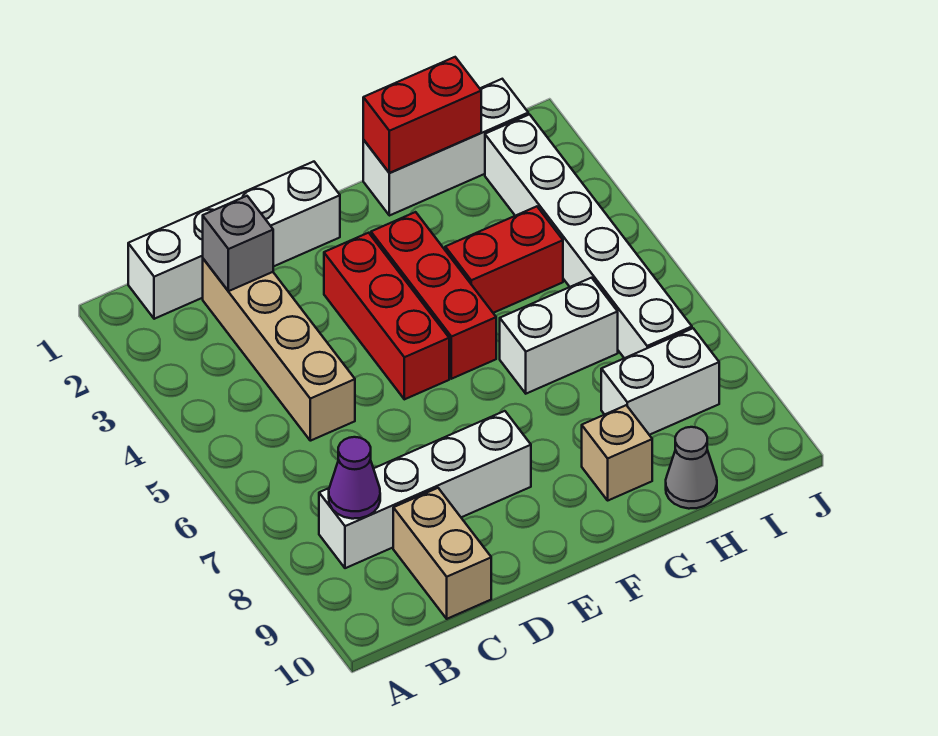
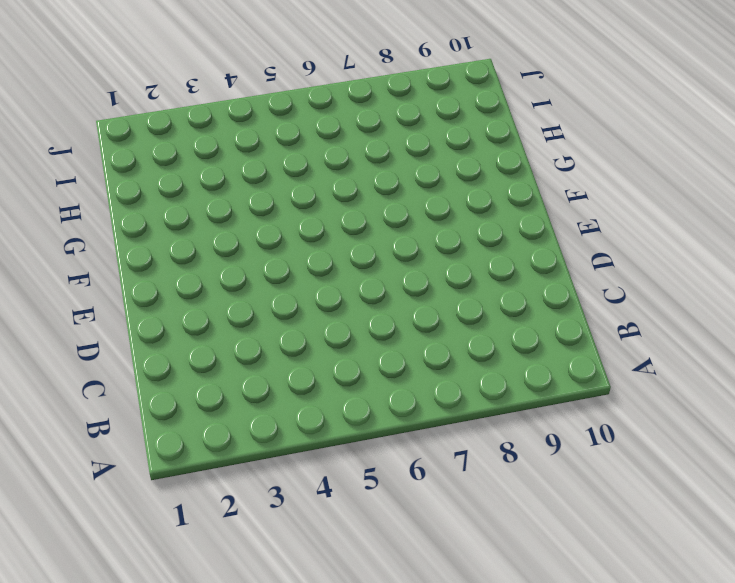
none -> white brick B1:E1 level 1
none -> white brick B8:E8 level 1
none -> tan brick C2:C5 level 1

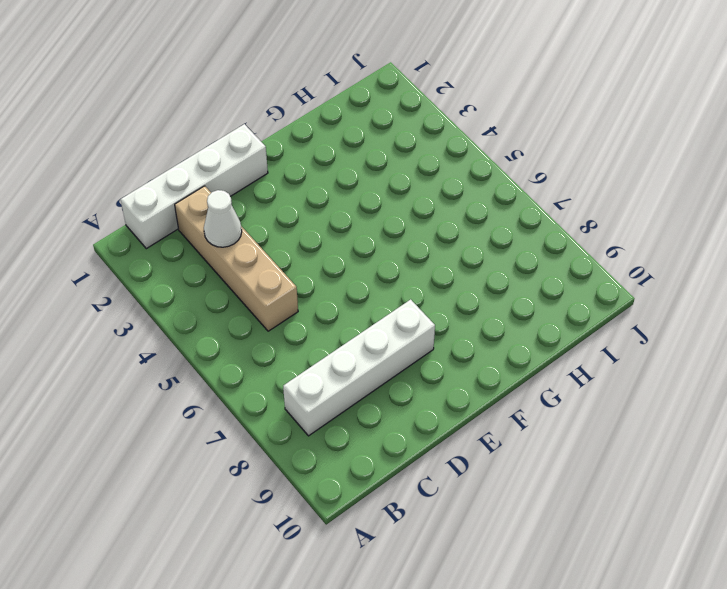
white cone C3 level 2 -> none
none -> tan brick C9:C10 level 1
none -> red brick E3:E5 level 1
none -> red brick F3:F5 level 1

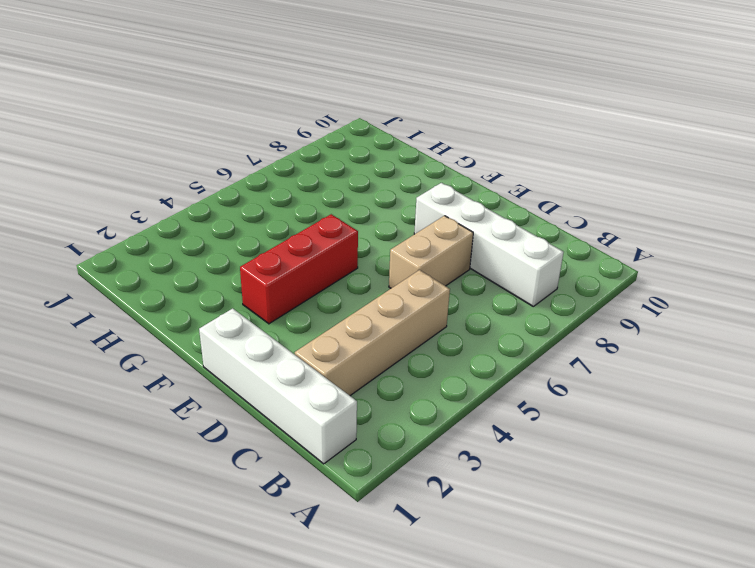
tan brick D6:D7 level 1 -> tan brick C9:C10 level 1
none -> red brick E3:E5 level 1
none -> white brick G1:I1 level 1
none -> red brick G4:H4 level 1

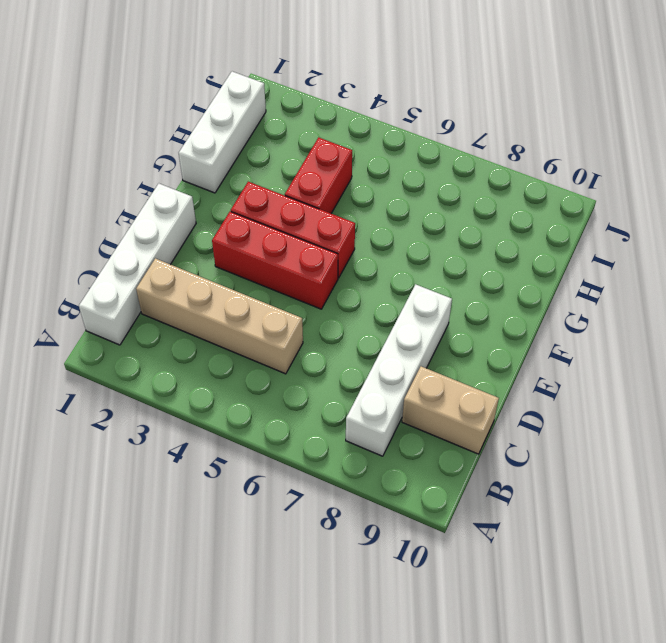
none -> white brick G6:H6 level 1
none -> tan brick G9 level 1
none -> white brick H8:I8 level 1

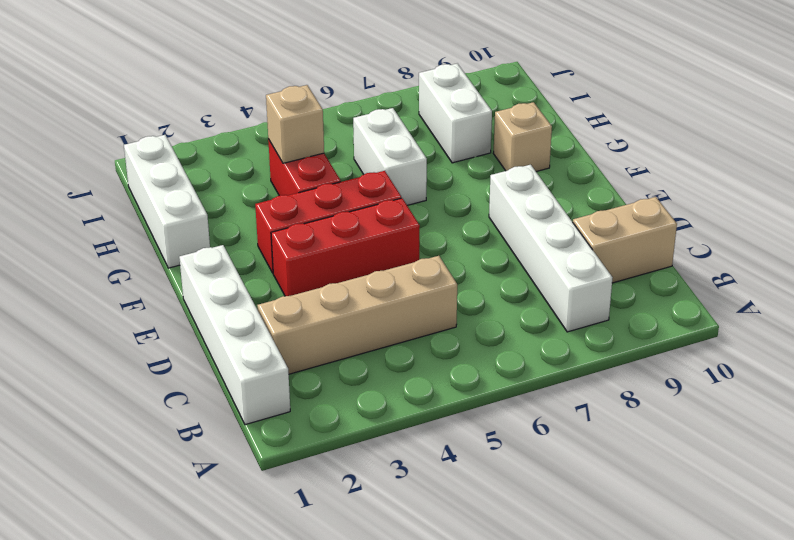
tan brick H4 level 2 -> none
none -> grey cone H10 level 1
none -> white brick I2:I7 level 1
none -> purple cone B8 level 2

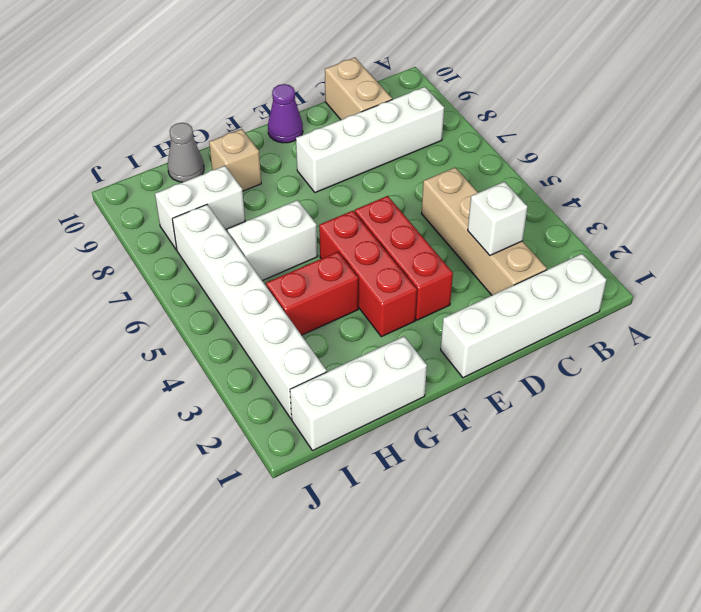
white brick C3 level 2 -> none
purple cone E10 level 1 -> purple cone B8 level 2
none -> grey brick C2 level 2
none -> red brick G1:H1 level 2

